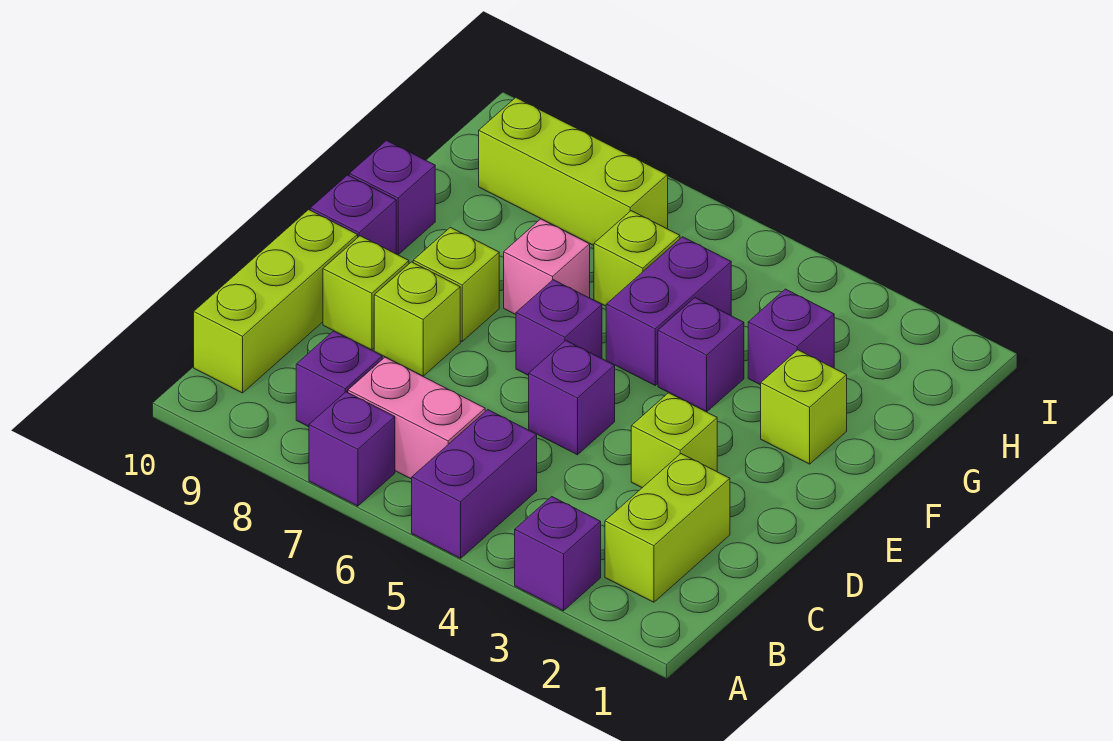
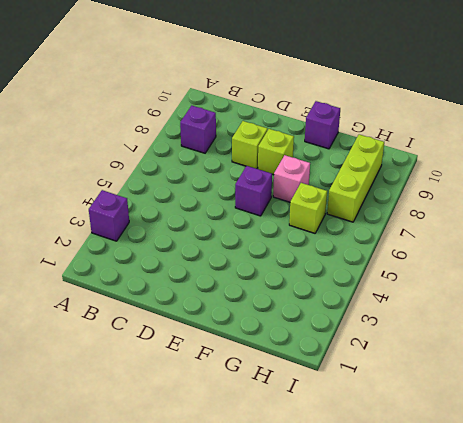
none -> purple brick A5:B5 level 1
none -> purple brick A7 level 1
none -> lime brick B2:C2 level 1

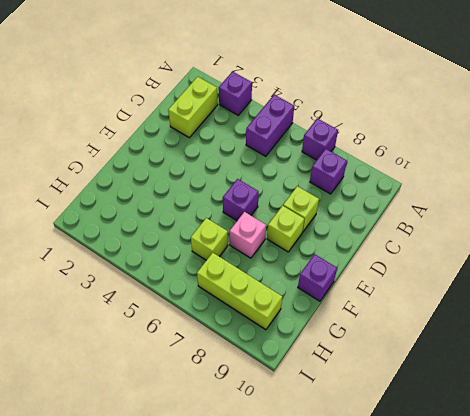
none -> pink brick B6:B7 level 1
none -> lime brick B10:D10 level 1
none -> lime brick D3 level 1

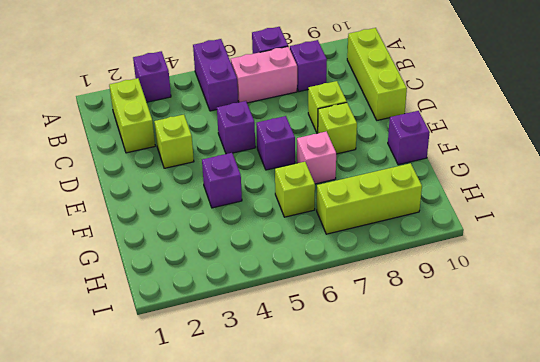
none -> lime brick D9 level 1
none -> purple brick E10 level 1
none -> lime brick F2 level 1

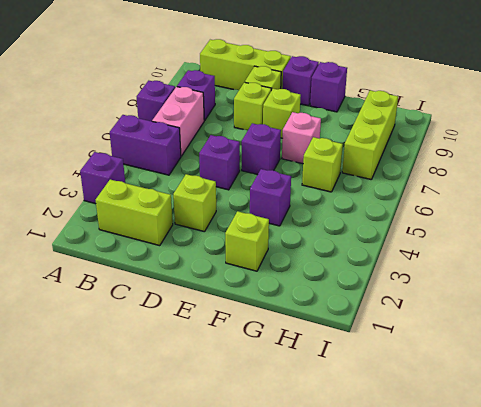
none -> purple brick F5:G5 level 1
none -> purple brick G3 level 1

